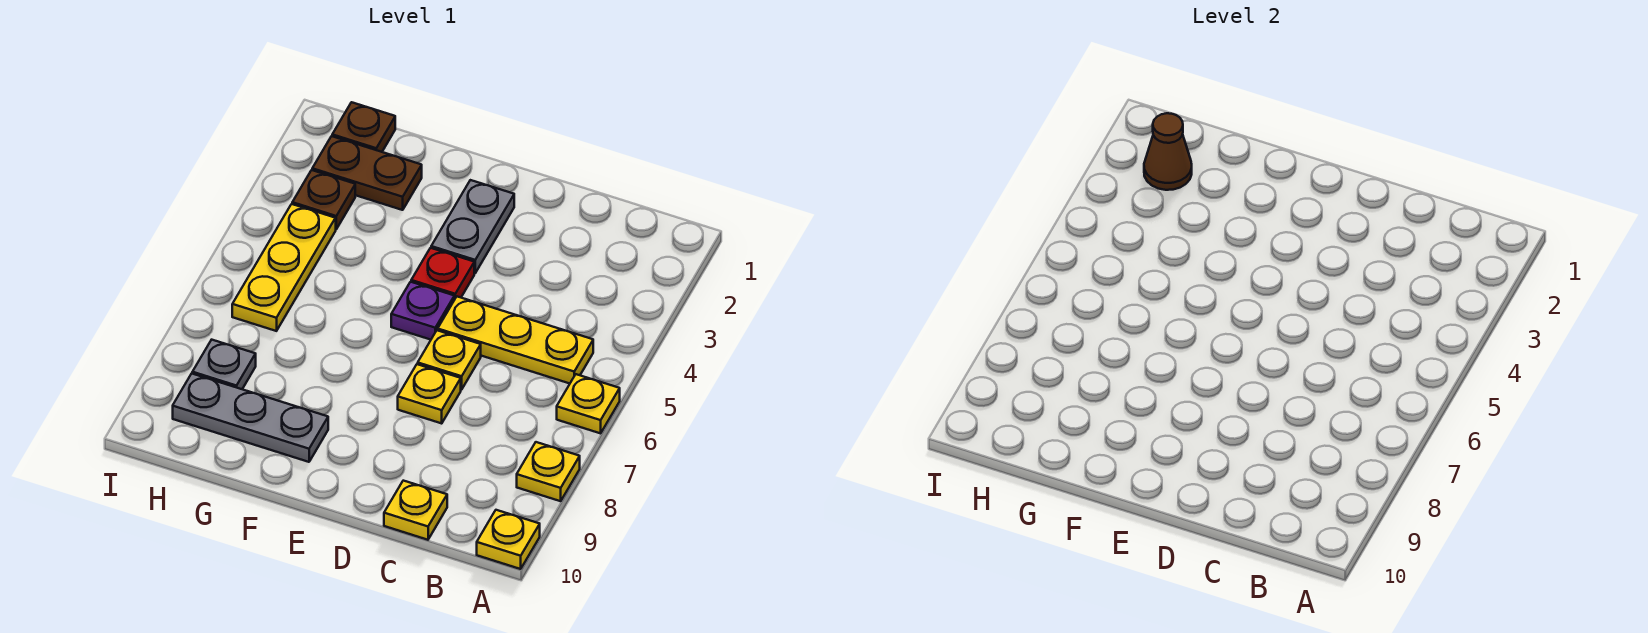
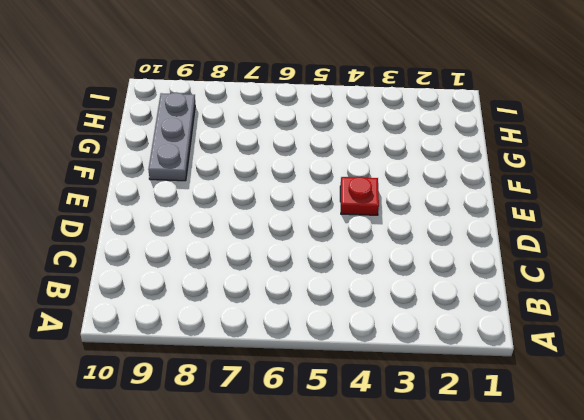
none -> yellow plate A6 level 1
none -> yellow plate A8 level 1
none -> yellow plate A10 level 1

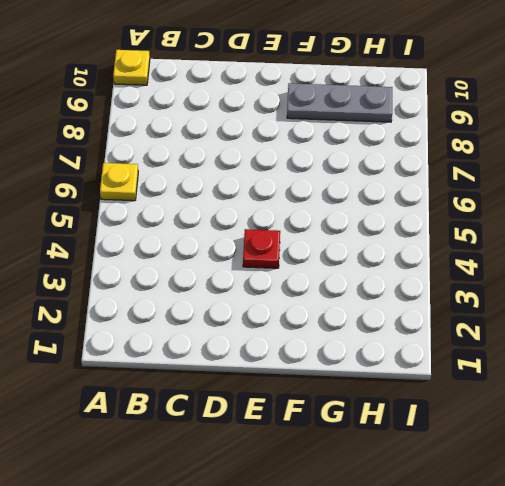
none -> yellow plate A8 level 1
none -> yellow plate B5:D5 level 1
none -> yellow plate C10 level 1

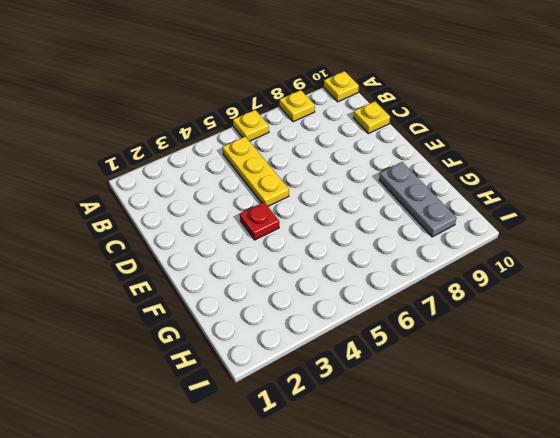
none -> yellow plate D6 level 1
none -> yellow plate D7 level 1
none -> grey plate E2:E3 level 1

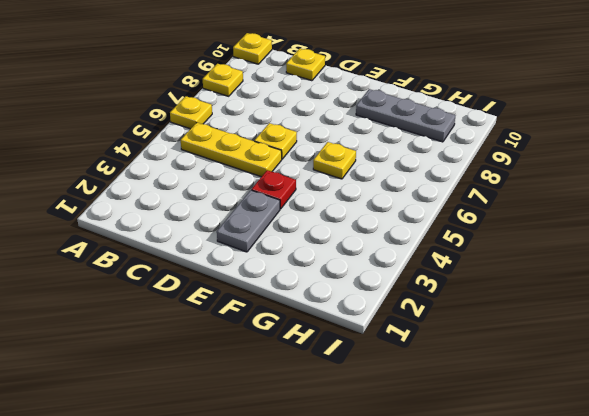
yellow plate F6 level 1 -> yellow plate D7 level 1
none -> purple plate E5 level 1
none -> brown plate G2:H2 level 1
none -> brown plate H1 level 1

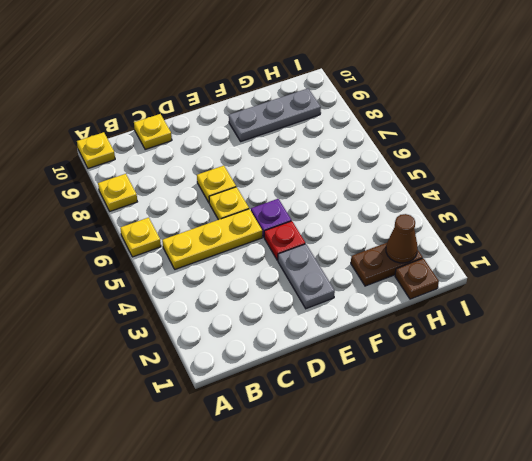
none -> brown plate H3 level 1
none -> yellow plate H4:H6 level 1
none -> grey plate H8 level 1

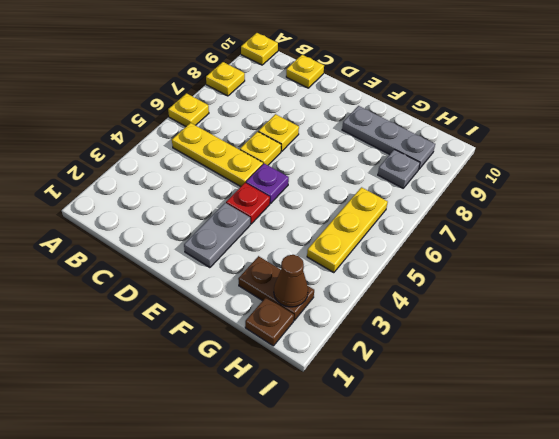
none -> brown plate H3 level 1

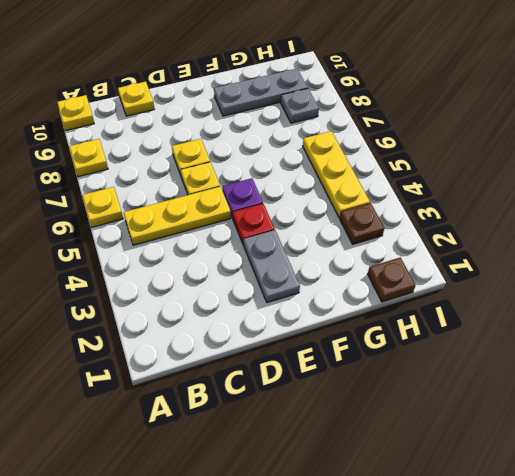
none -> brown plate G2:H2 level 1
none -> brown cone H2 level 2

